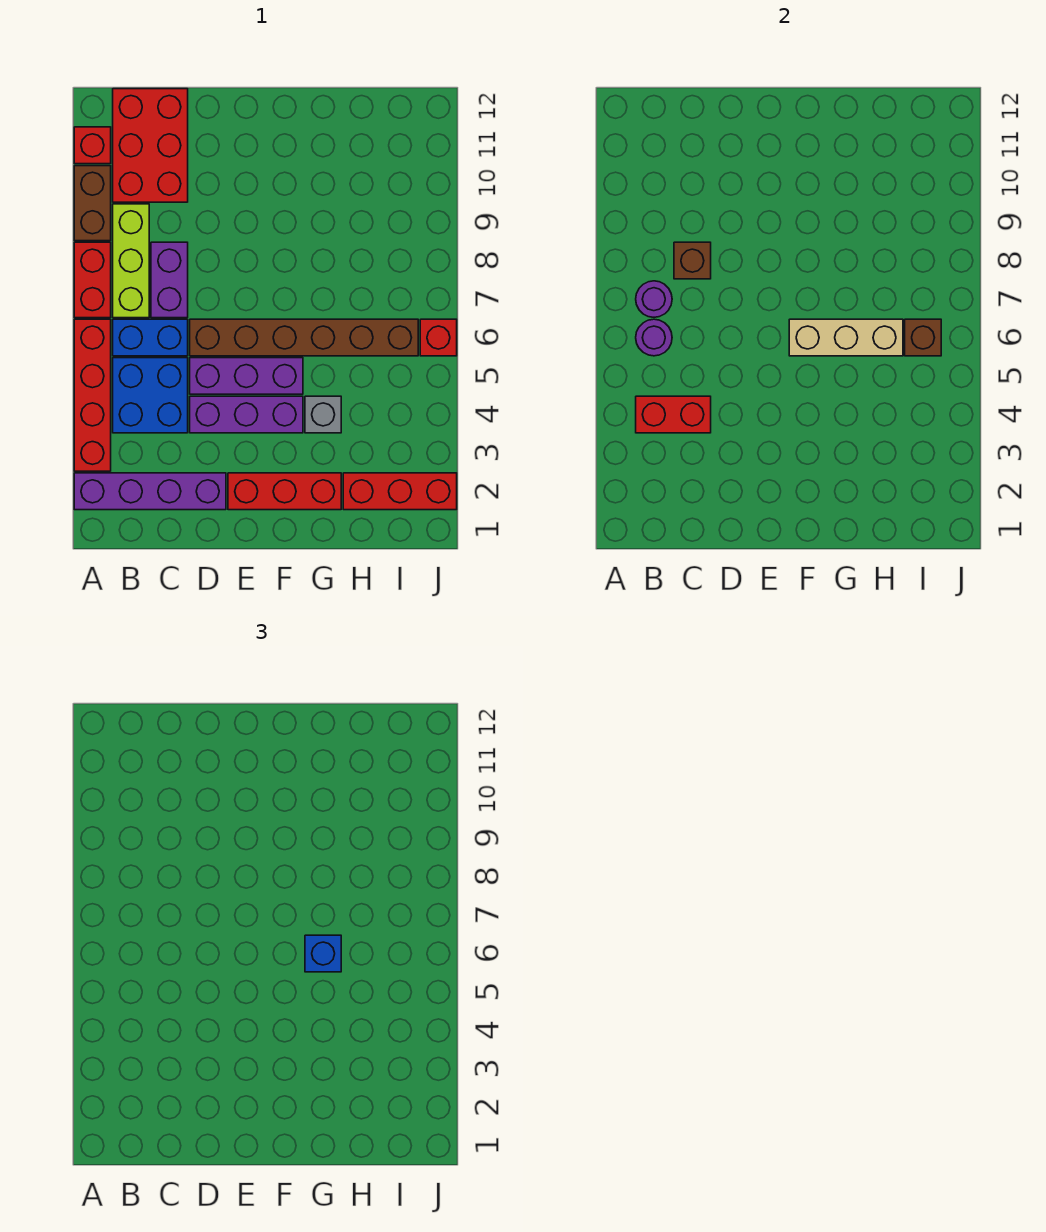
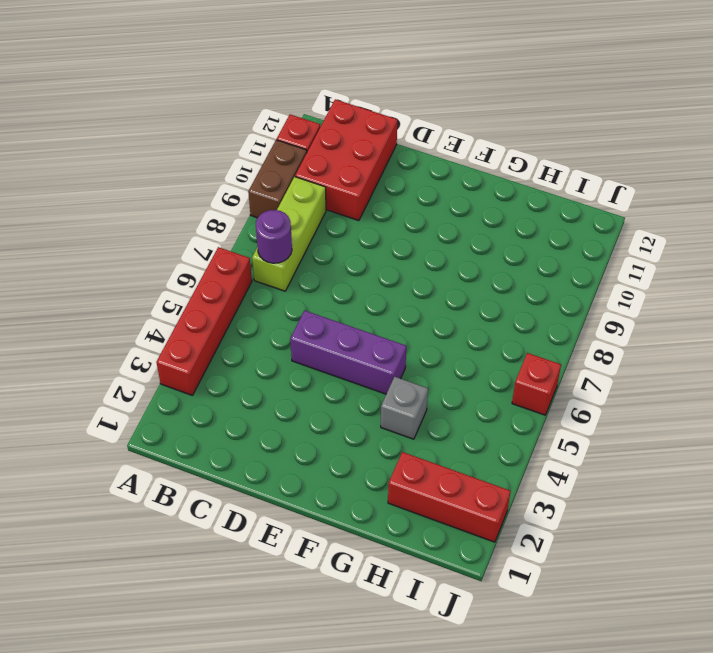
none -> purple brick A2:D2 level 1
none -> red brick A7:A8 level 1
none -> blue brick B4:C5 level 1

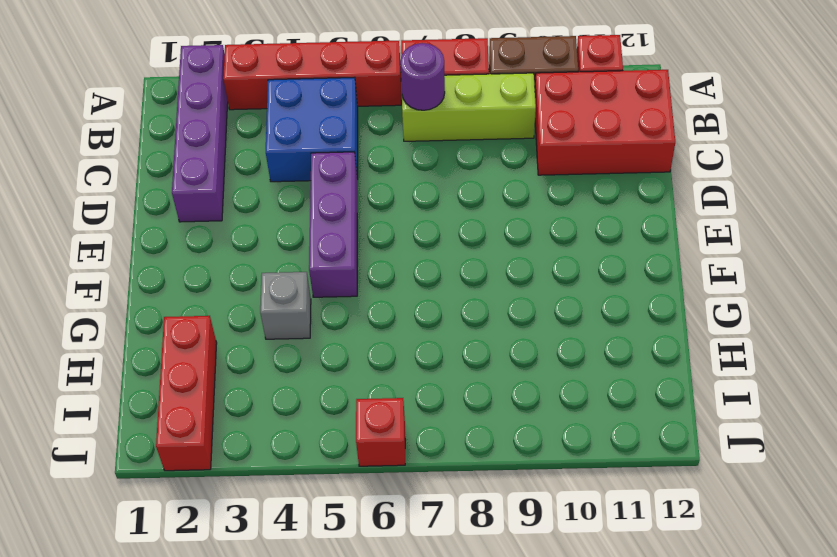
none -> blue brick B6:C6 level 1
none -> purple brick C7:C8 level 1
none -> purple brick D4:F4 level 1

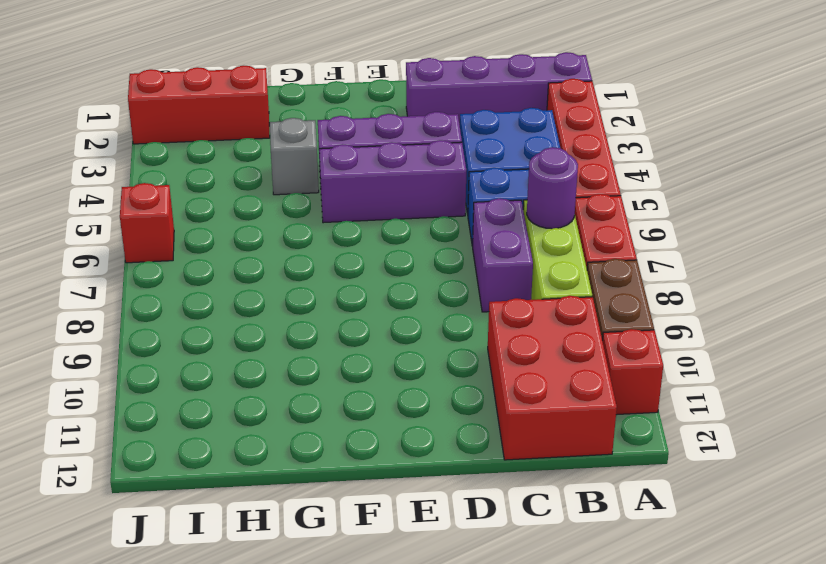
none -> brown brick D6:I6 level 1
none -> red brick E2:G2 level 1
none -> red brick B4:C4 level 2

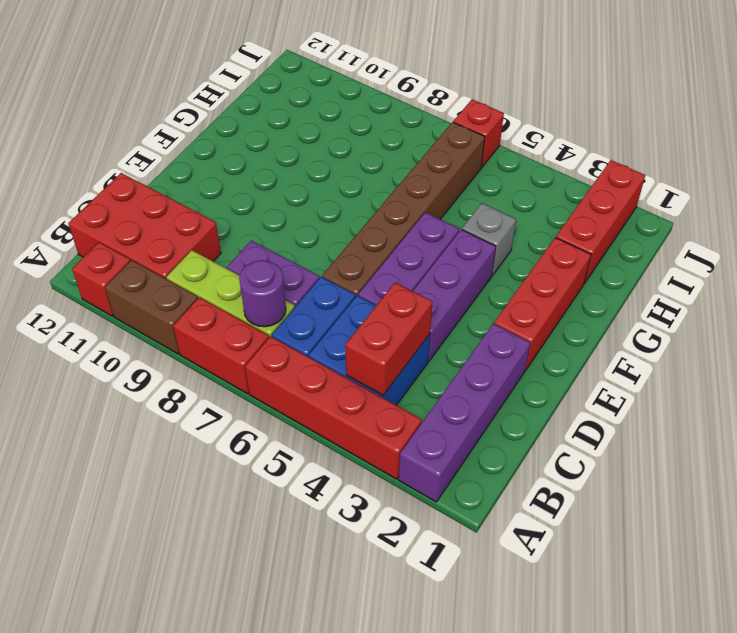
none -> purple round brick B6 level 2
none -> brown brick C8 level 2
none -> tan brick F6:H6 level 2

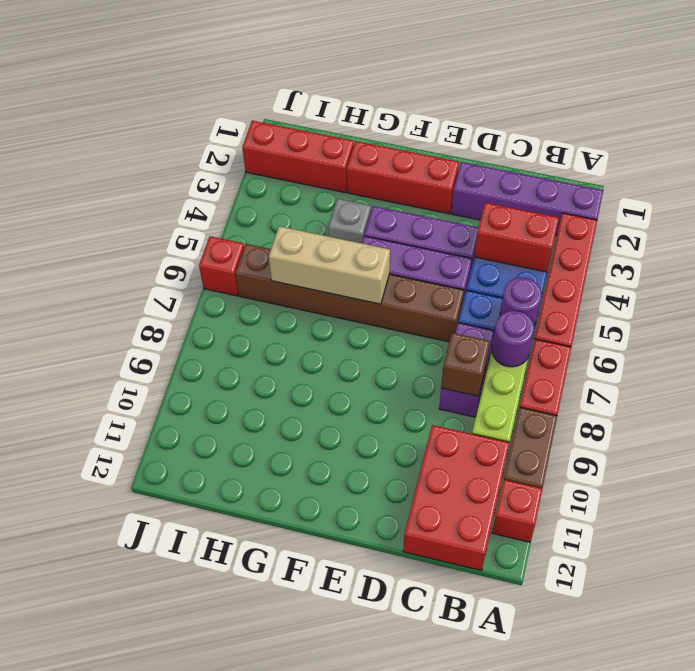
none -> brown brick I6 level 2
none -> blue brick G6 level 3

